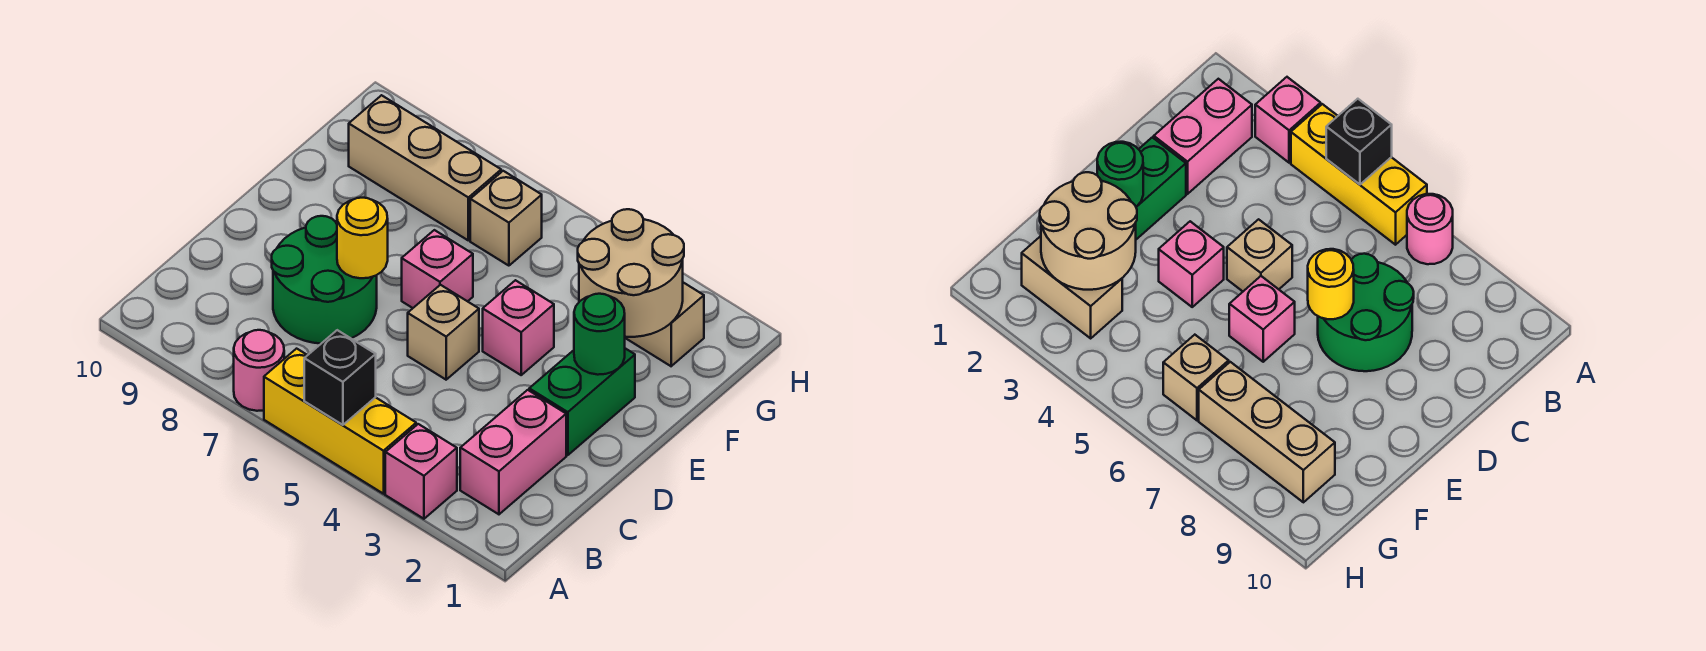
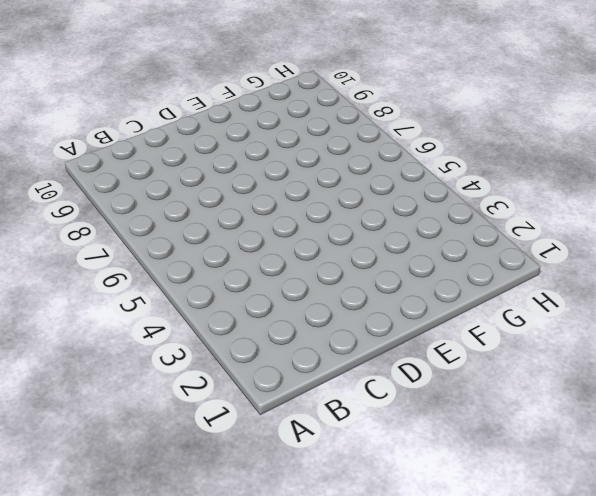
none -> pink brick A3 level 1
none -> yellow brick A4:A6 level 1
none -> pink round brick A7 level 1

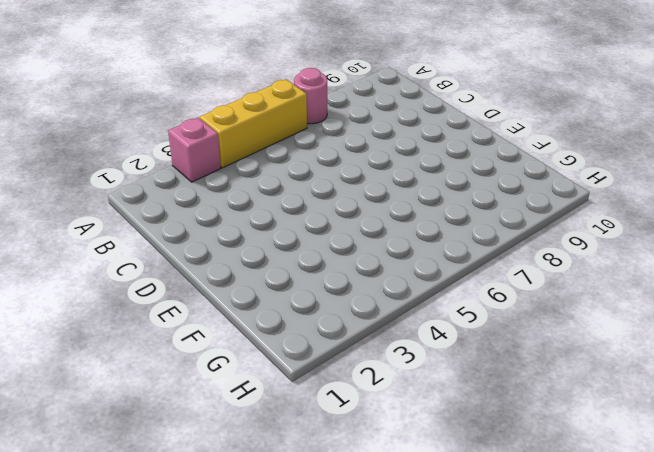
none -> pink brick B2:C2 level 1
none -> green round brick C7:D8 level 1
none -> green brick D2:E2 level 1

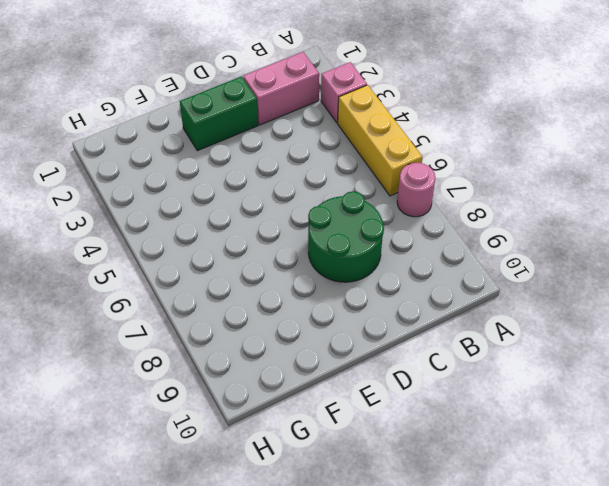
none -> tan brick D5 level 1
none -> pink brick E4 level 1
none -> pink brick E6 level 1

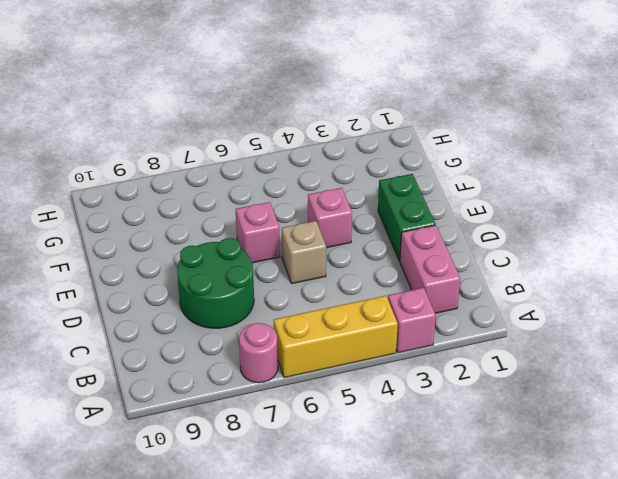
none -> tan brick G2:G3 level 1
none -> tan brick G6 level 1
none -> tan brick G7:G9 level 1

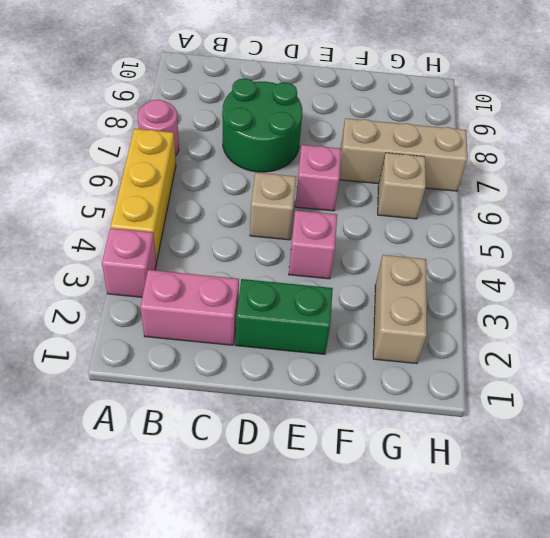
tan brick F7:H7 level 1 -> tan brick G7:G9 level 1
none -> black brick A5 level 2
none -> yellow round brick D7 level 2
none -> green round brick E2 level 2

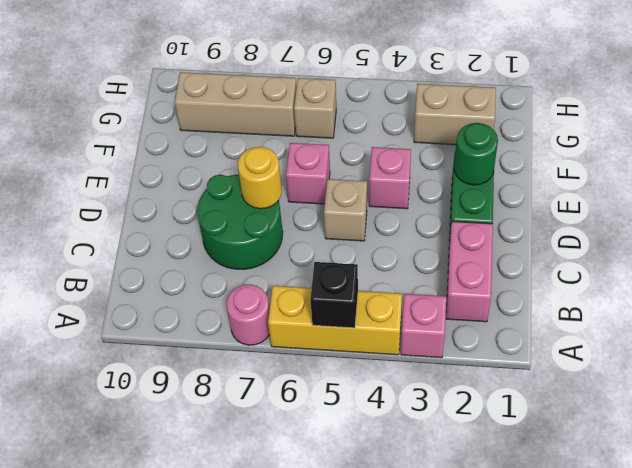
none -> tan round brick F2:G3 level 2

